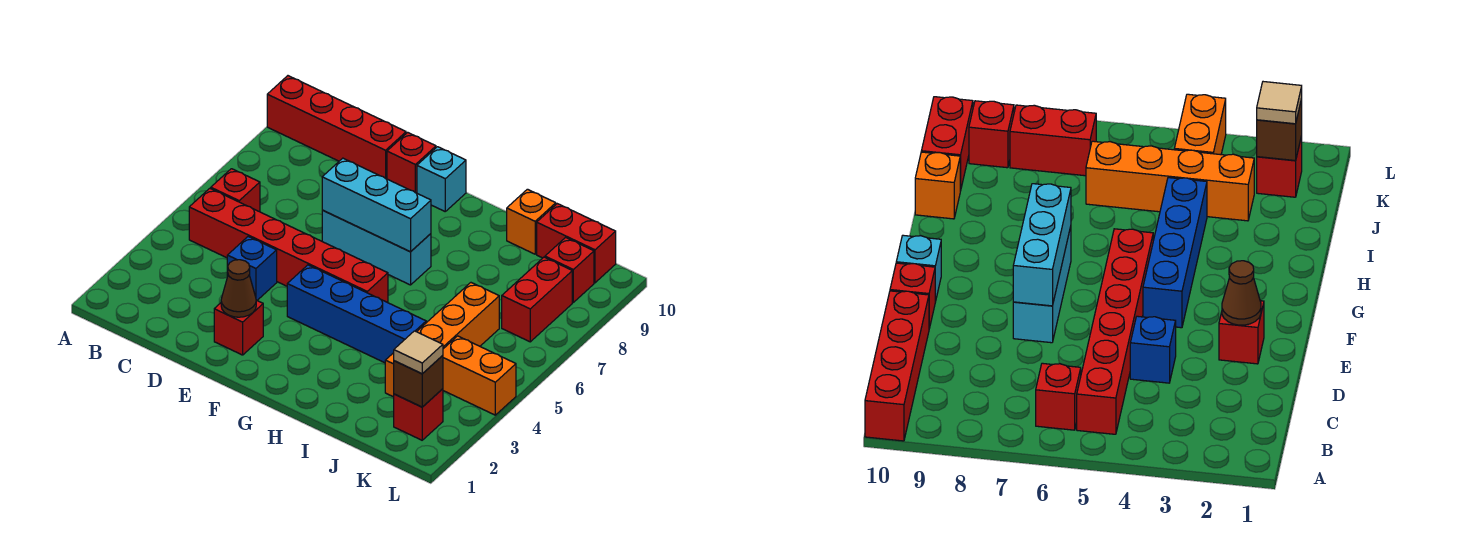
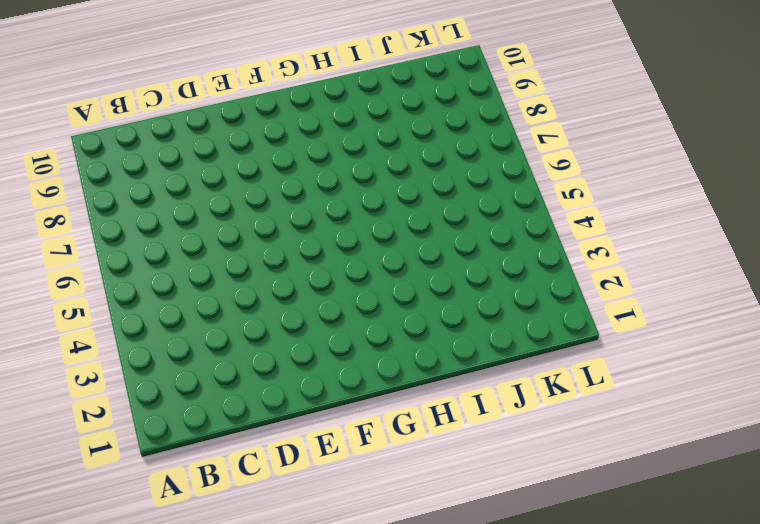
none -> red brick A10:D10 level 1
none -> red brick B5:G5 level 1
none -> red brick B6 level 1

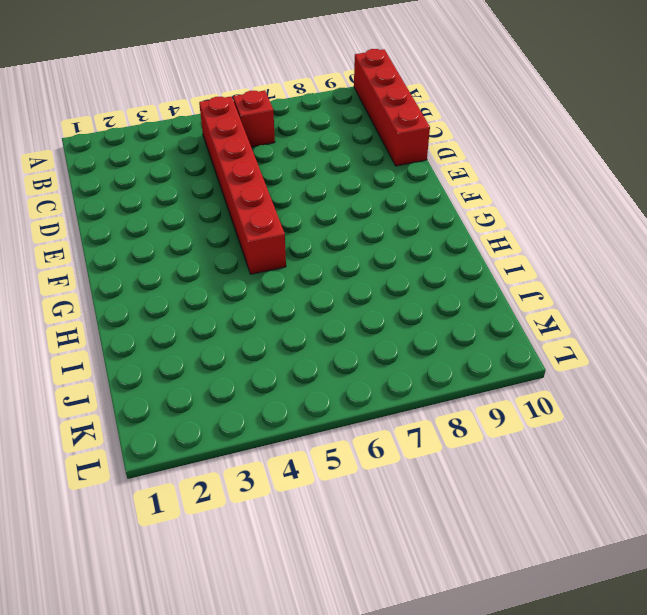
none -> blue brick D4 level 1
none -> red brick E2 level 1
none -> cyan brick E7:G7 level 1

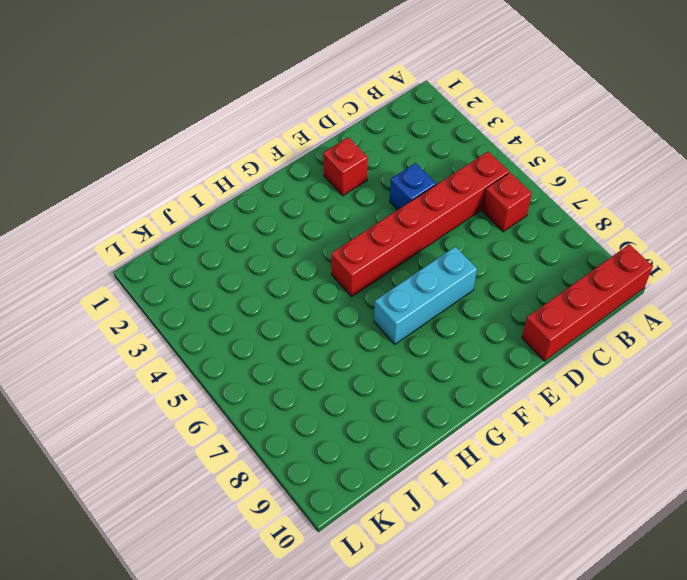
none -> red brick E10 level 1
none -> blue brick F4:I4 level 1
none -> cyan brick F10 level 1

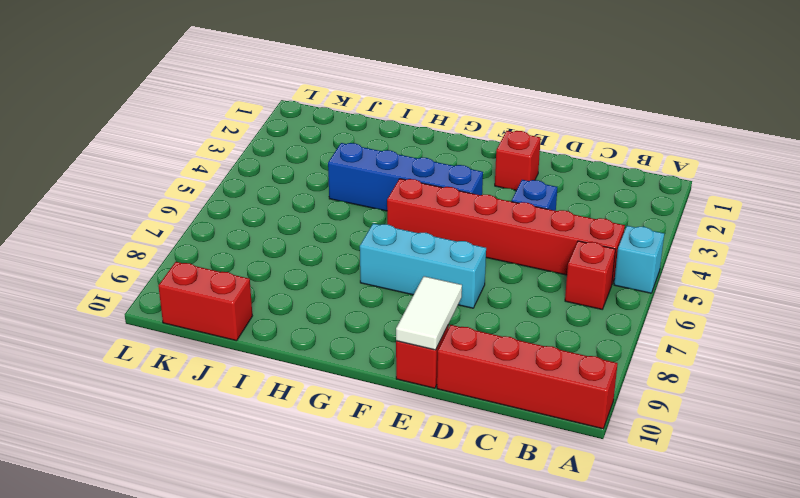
cyan brick A5 level 1 -> cyan brick F10 level 1
white tile E9:E10 level 2 -> none
none -> orange brick I10 level 1
none -> orange brick J3:J6 level 1
none -> red brick K2 level 1

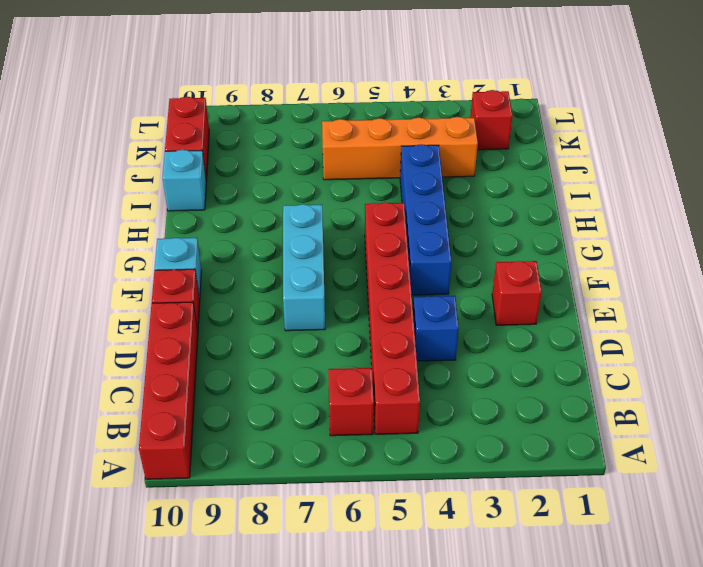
cyan brick I10 level 1 -> orange brick I10 level 1
none -> orange brick K4:L4 level 1
none -> red brick K7:K8 level 1
none -> red brick K9 level 1

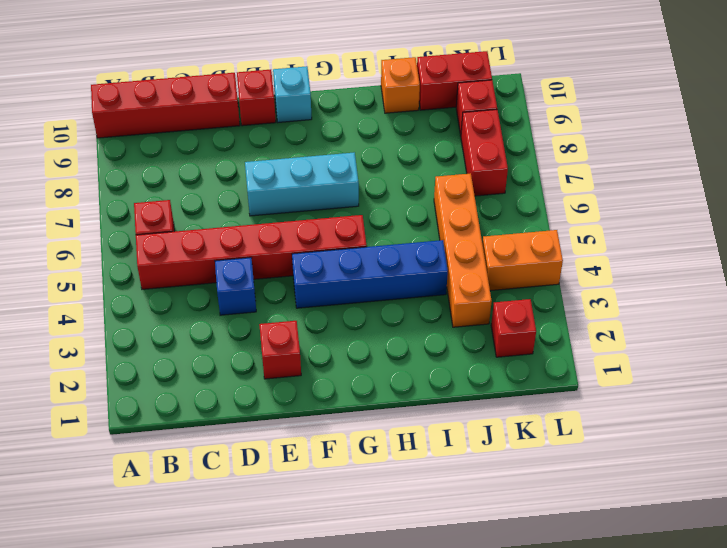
none -> brown cone E2 level 2
none -> cyan brick E7:G7 level 2
none -> brown brick K2 level 2

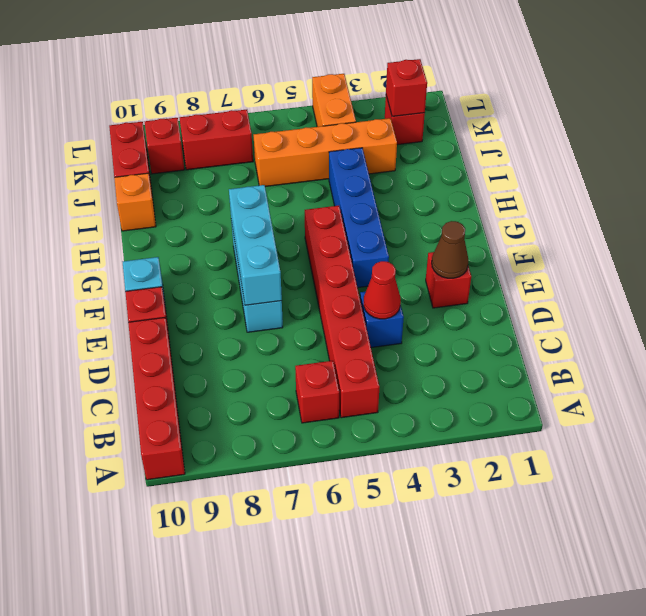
red cone D4 level 2 -> none
red brick K2 level 2 -> brown brick K2 level 2
none -> tan tile K2 level 3

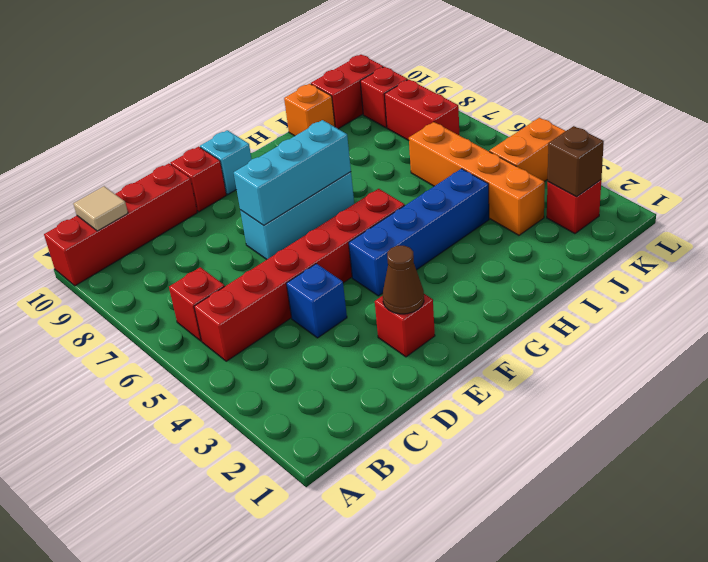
tan tile B10 level 2 -> tan tile K2 level 3

